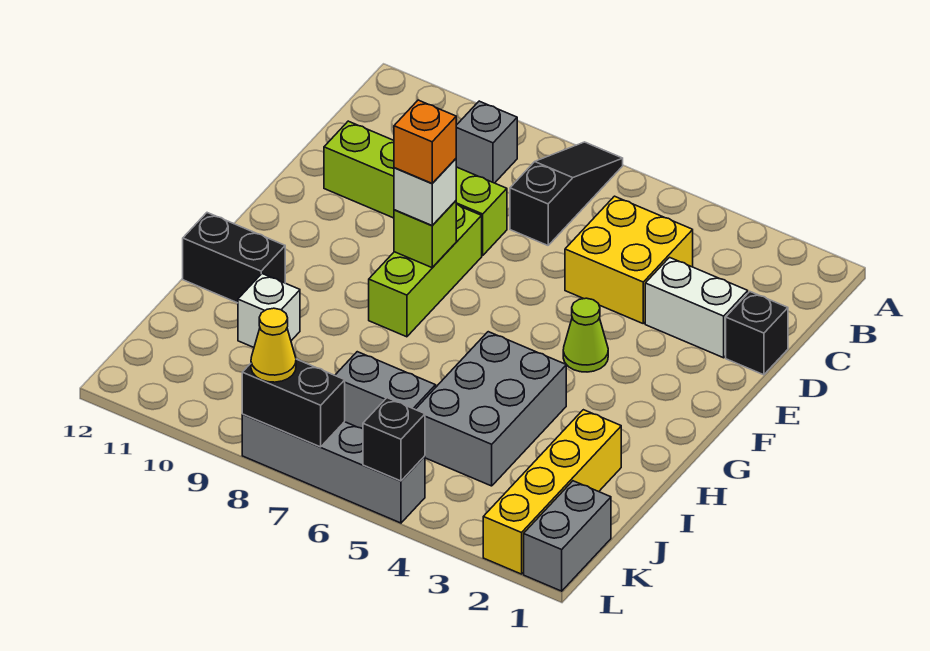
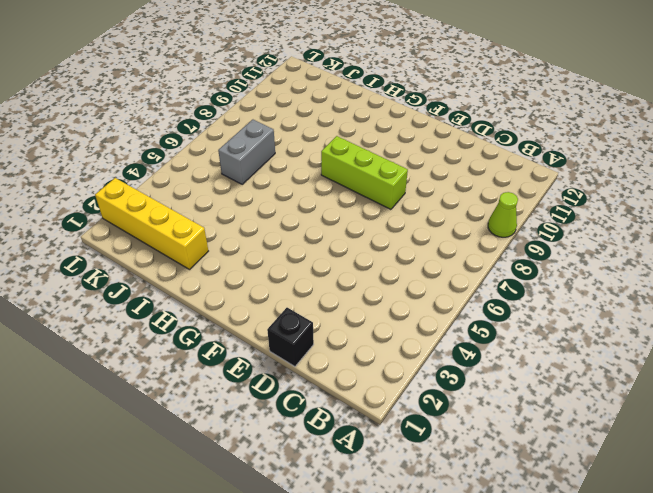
lime cone A9 level 1 -> lime cone F4 level 1
none -> black slope A7:C7 level 1 top C
none -> grey brick B9 level 1
none -> yellow brick C4:D5 level 1

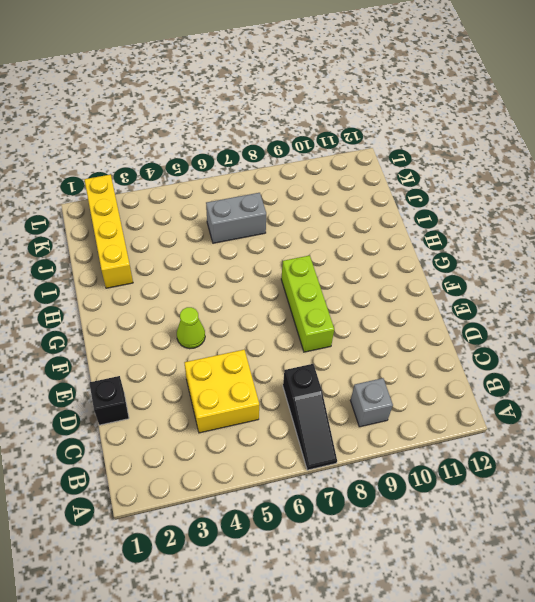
none -> white brick D2:D3 level 1
none -> lime brick D8:D11 level 1
none -> grey brick H4:J5 level 1

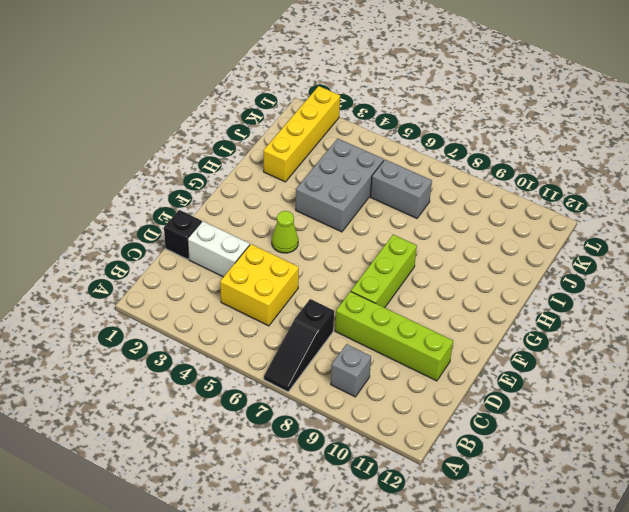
none -> black brick H11:H12 level 1
none -> white brick I10 level 1
none -> grey brick K1:L1 level 1

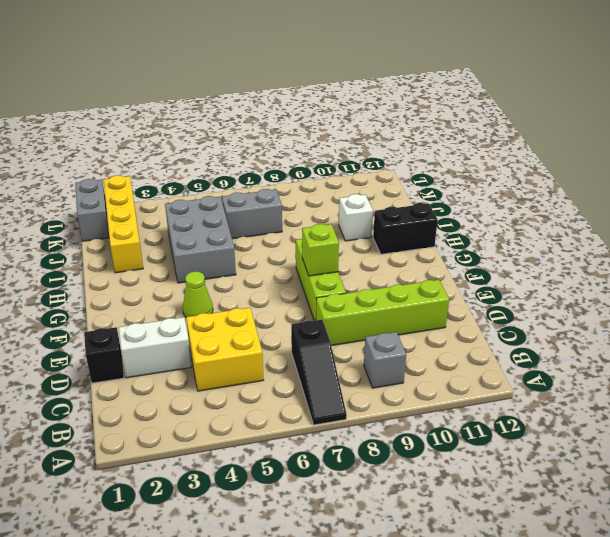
none -> grey brick L5:L8 level 1
none -> black brick L5 level 2
none -> black brick L7:L8 level 2

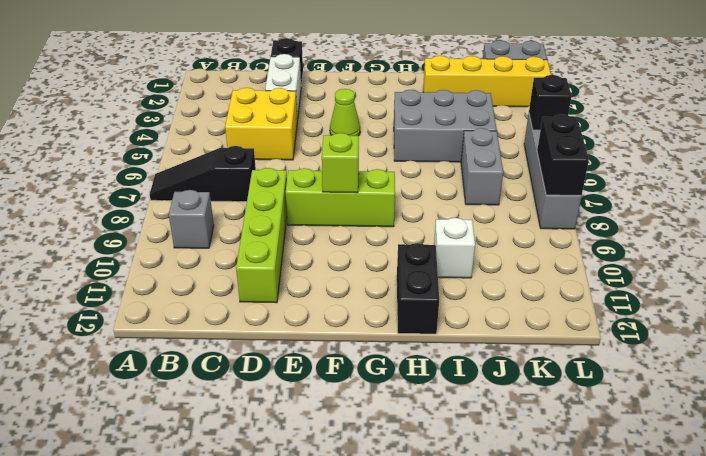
none -> white brick F8 level 3
none -> yellow cone L8 level 3
none -> orange brick F8 level 4

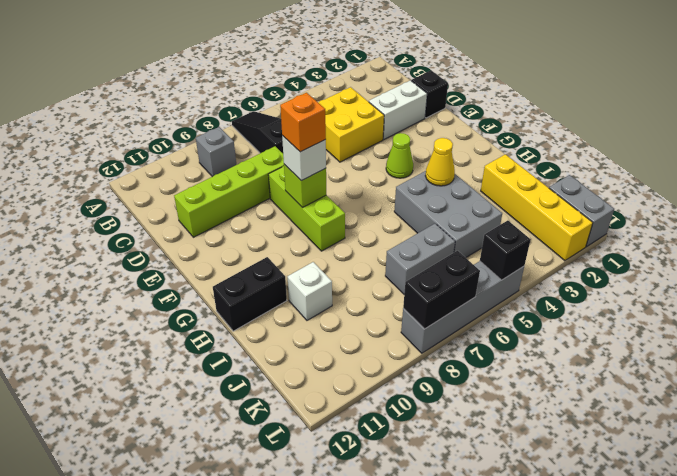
yellow cone H4 level 2 -> yellow cone L8 level 3

